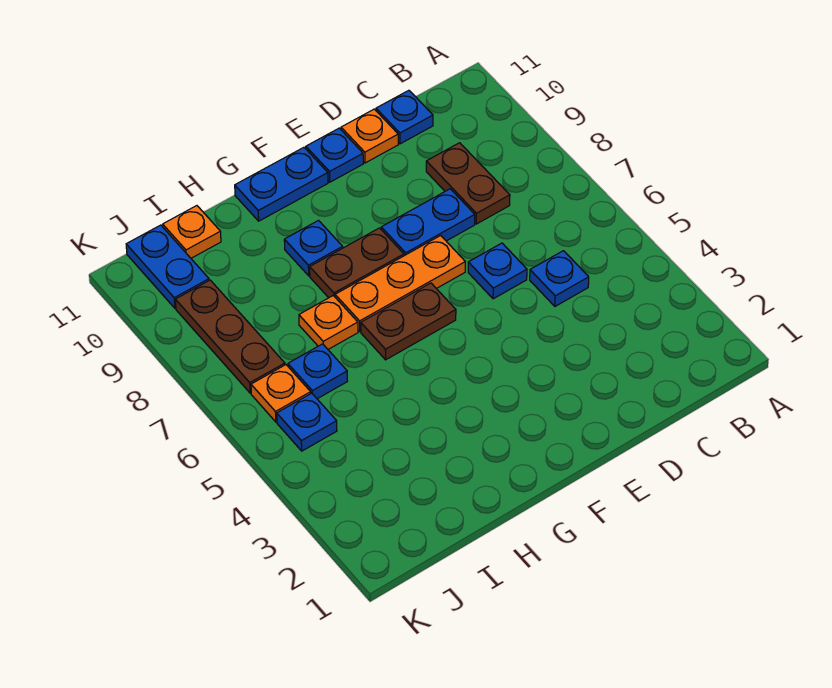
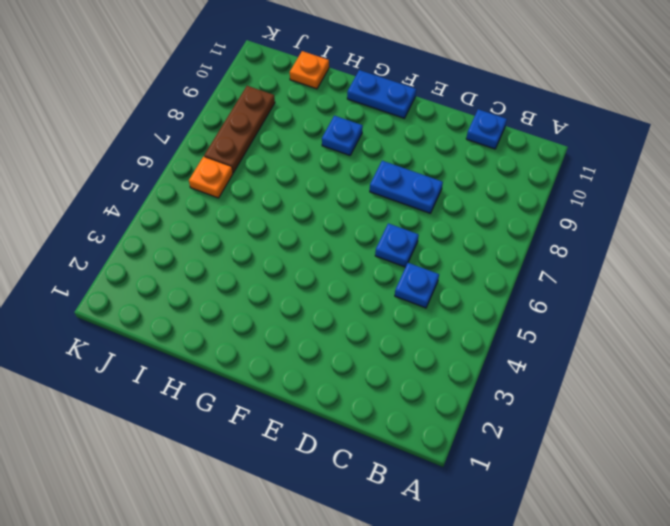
none -> brown plate C8:C9 level 1
none -> orange plate D11 level 1
none -> orange plate E7:G7 level 1

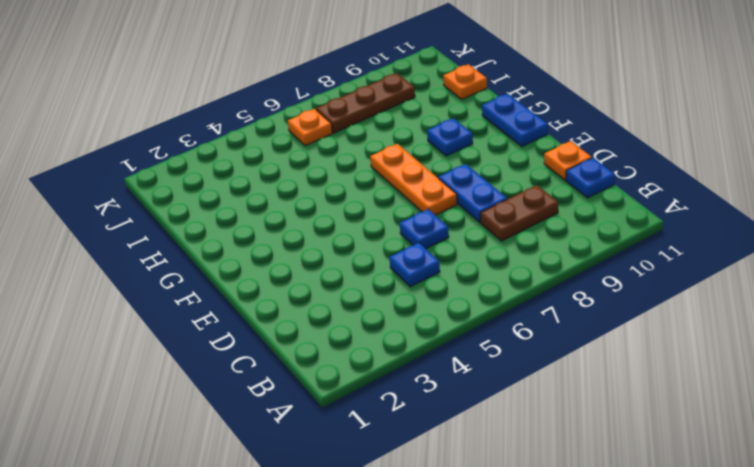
none -> blue plate E11 level 1
none -> brown plate F6:G6 level 1
none -> brown plate F8:G8 level 1

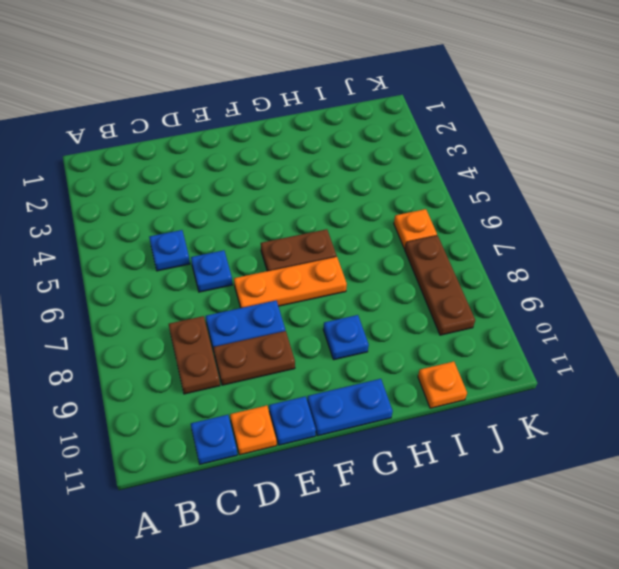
brown plate D9:E9 level 1 -> brown plate F8:G8 level 1
none -> orange plate H7 level 1
none -> blue plate I6 level 1
none -> blue plate J5 level 1

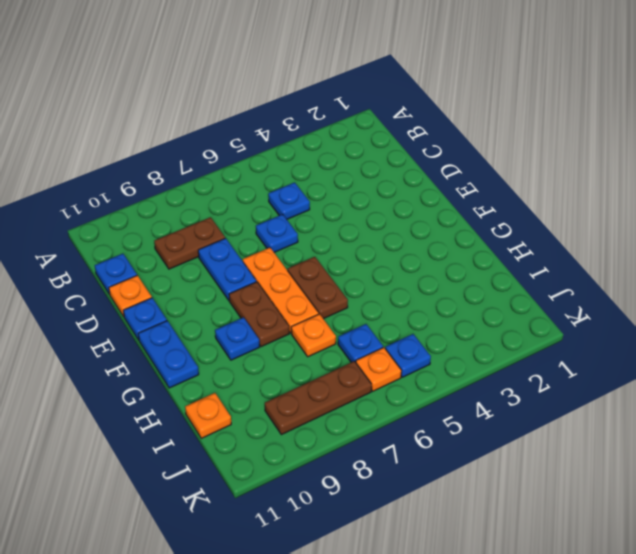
none -> blue plate J10:J11 level 1

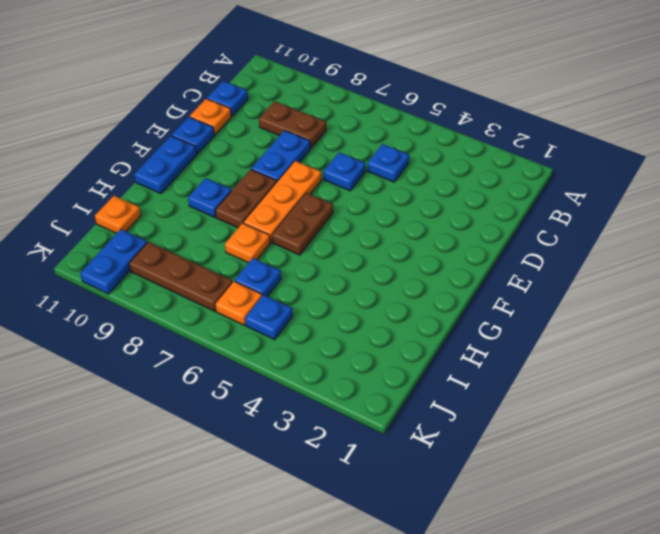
blue plate J10:K10 level 1 -> blue plate J10:J11 level 1

